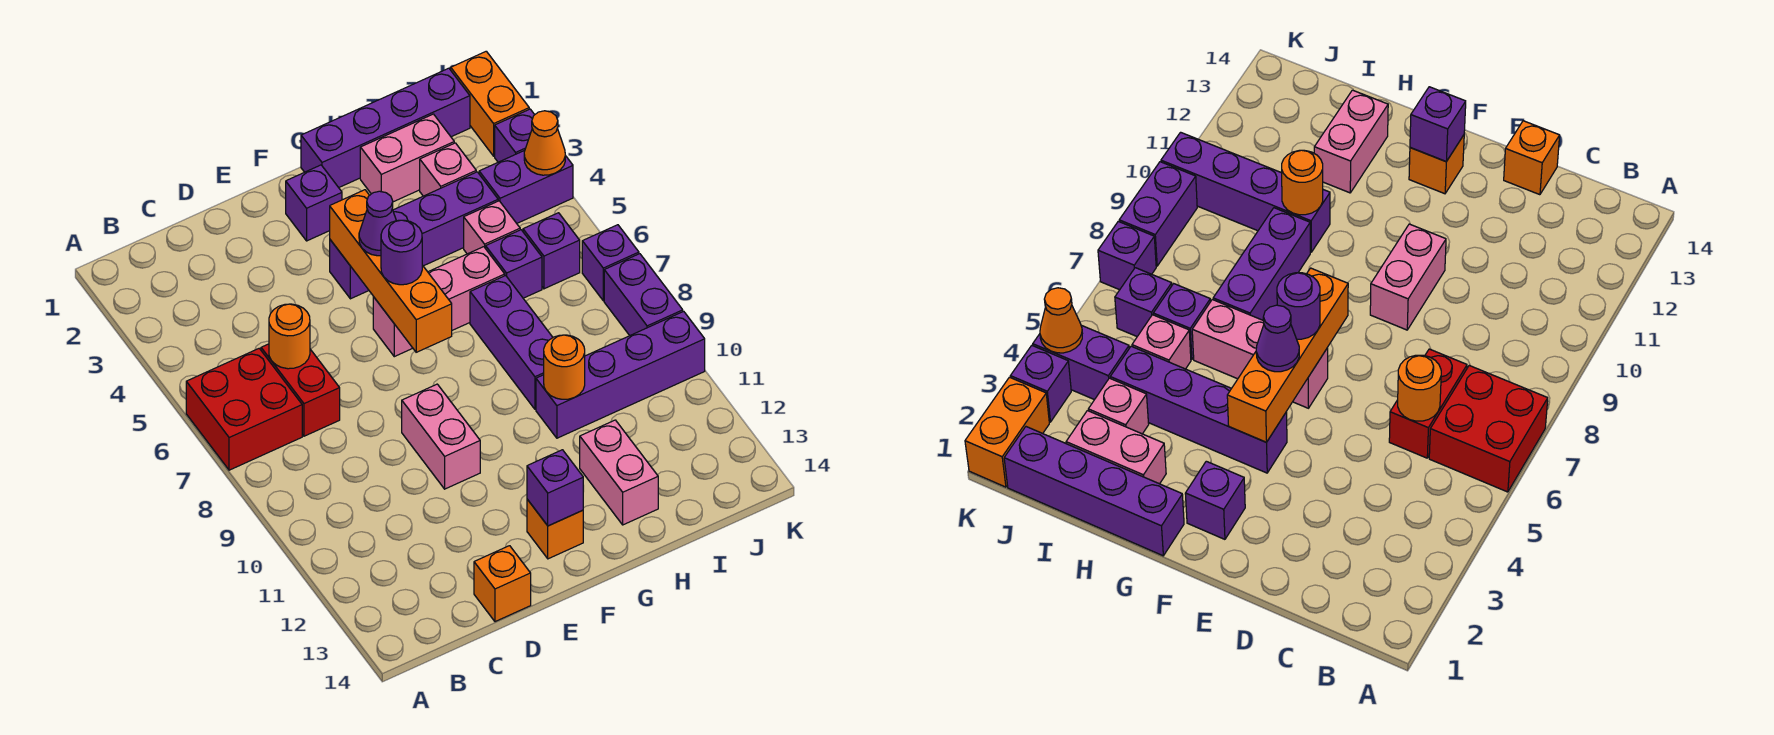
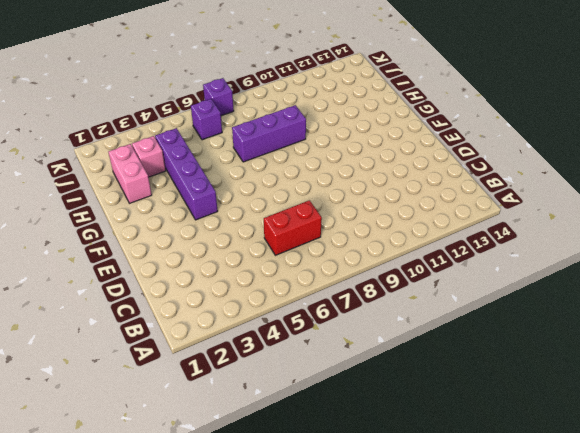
none -> red brick A6:B7 level 1
none -> orange brick D14 level 1
none -> pink brick E9:E10 level 1

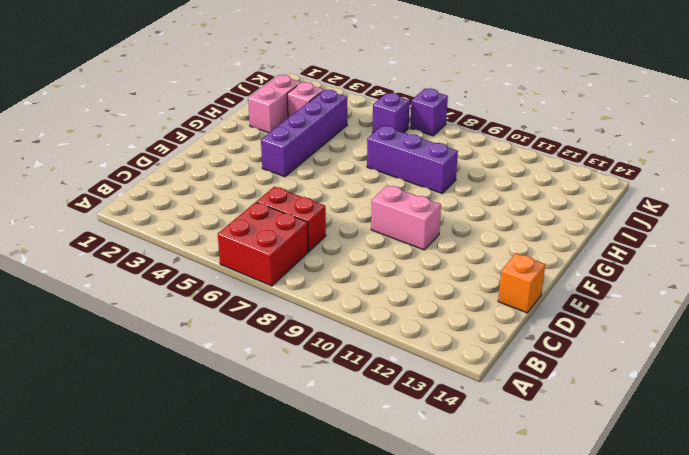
none -> purple brick F2 level 1
none -> pink brick F6:H6 level 1
none -> orange brick F13 level 1

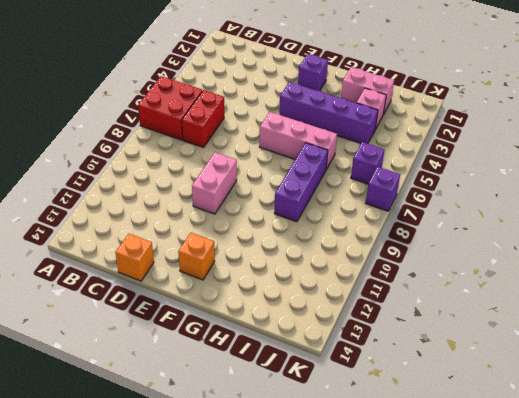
none -> purple brick G1:J1 level 1
none -> purple brick H10:K10 level 1
none -> pink brick H12:H13 level 1

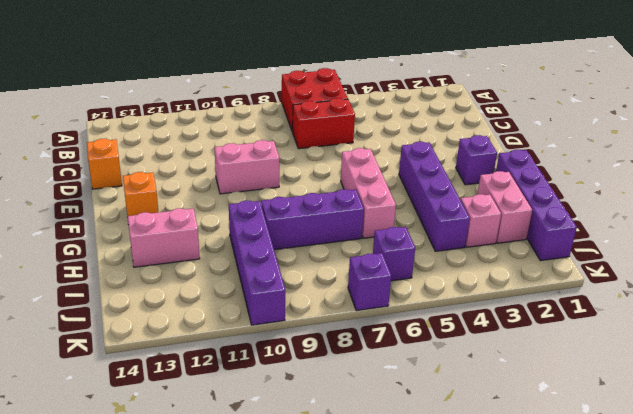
none -> pink brick I5 level 1
none -> purple brick I6 level 1
none -> purple brick J4:K4 level 1

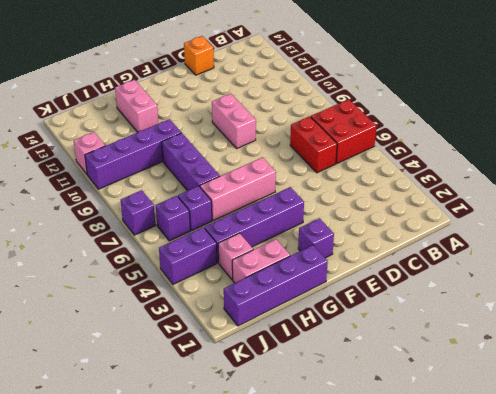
pink brick K11 level 1 -> pink brick I5 level 1
none -> orange brick F13 level 1
none -> orange brick K1:K2 level 1
none -> purple brick K3 level 1

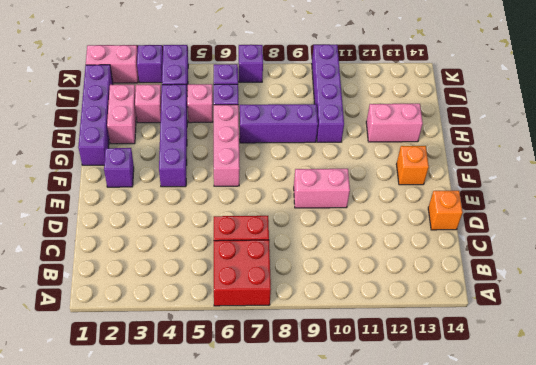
pink brick K1:K2 level 1 -> orange brick K1:K2 level 1
none -> purple brick K8:K9 level 1
none -> orange round brick C6 level 2
none -> orange brick F4:F7 level 2

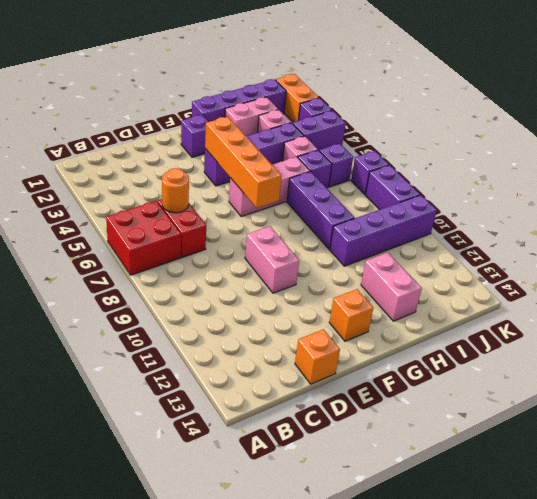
none -> purple brick F13 level 2
none -> orange round brick H10 level 2
none -> orange cone K4 level 2

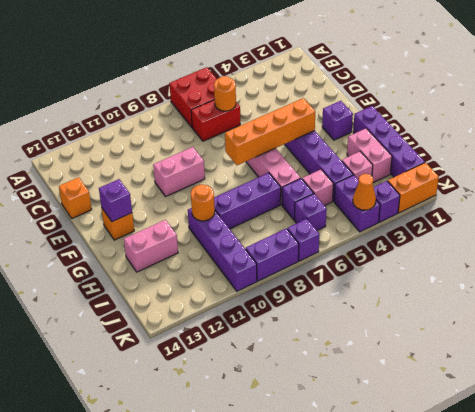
none -> purple cone F5 level 3
none -> purple round brick F6 level 3

